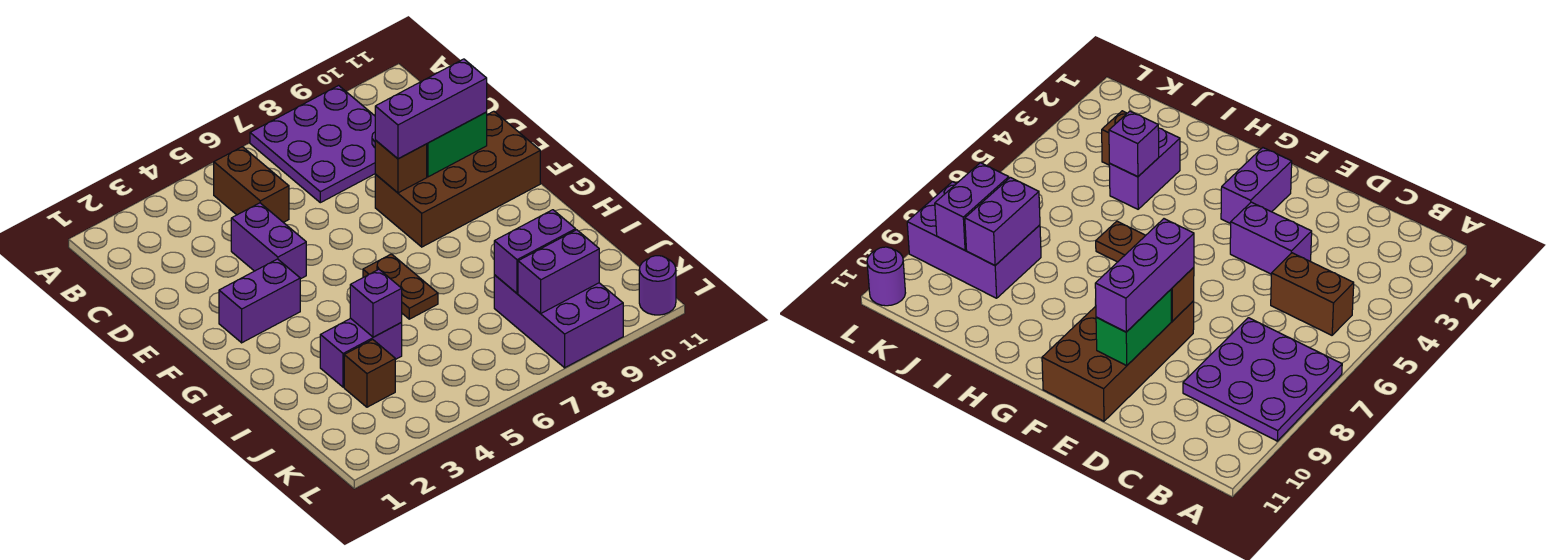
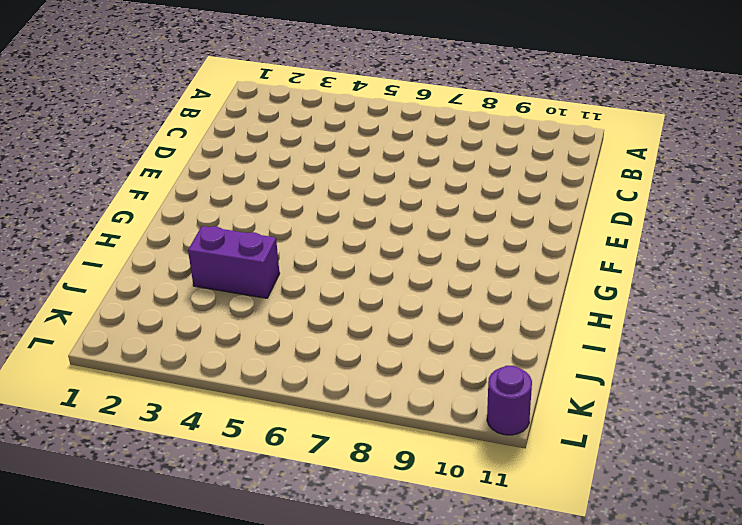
none -> purple plate A7:C9 level 1
none -> brown brick B5:C5 level 1
none -> purple brick D4:E4 level 1

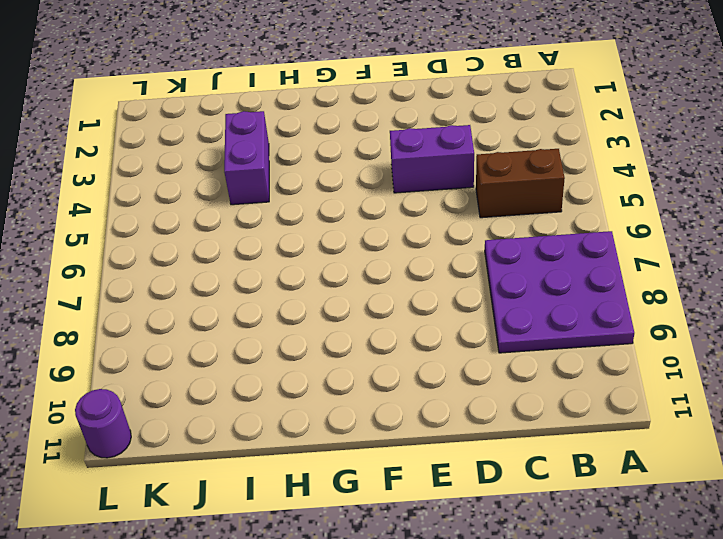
none -> brown brick E8:F11 level 1
none -> purple brick F2:F3 level 1
none -> brown plate G6:H6 level 1

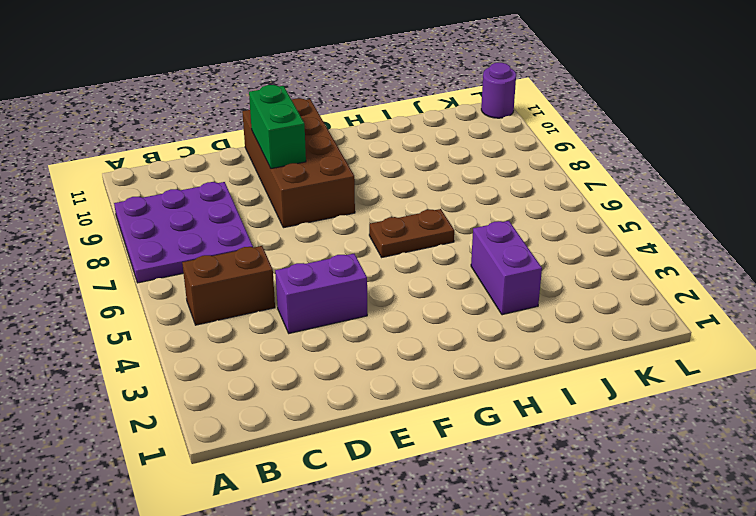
none -> purple brick F2:F3 level 1
none -> brown brick J3 level 1
none -> purple brick J8:L9 level 1

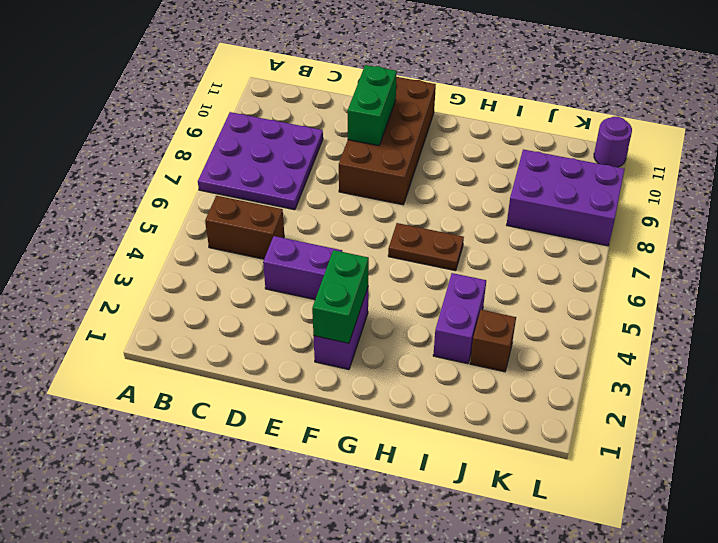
green brick F2:F3 level 2 -> none
none -> brown brick E8 level 2
none -> purple brick I4 level 2
none -> purple brick J8:J9 level 2

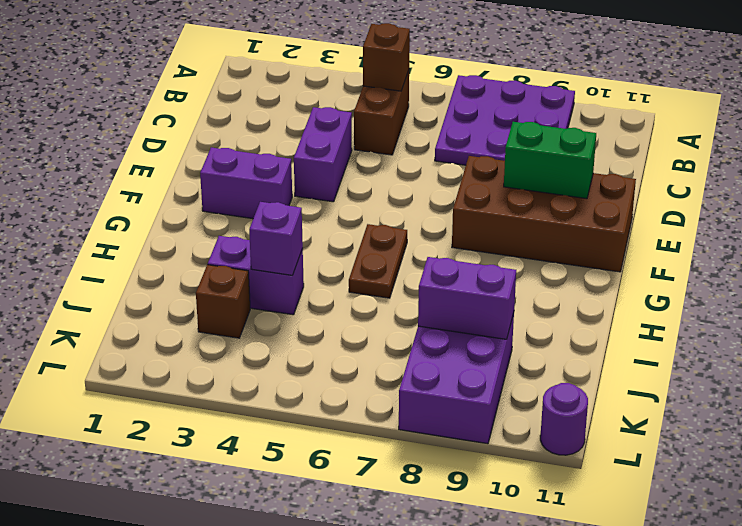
brown brick B5 level 2 -> brown brick E8 level 2
none -> purple brick K8:K9 level 2
none -> purple brick E8:E10 level 3

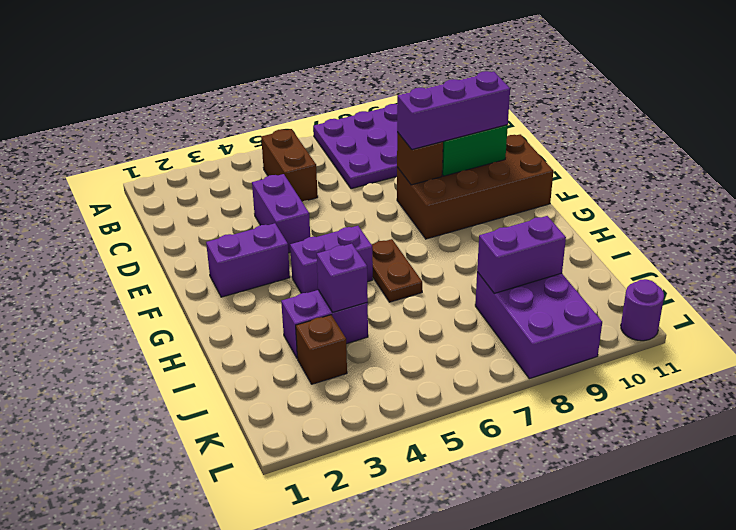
purple brick G4:G5 level 1 -> purple brick K8:K9 level 2

